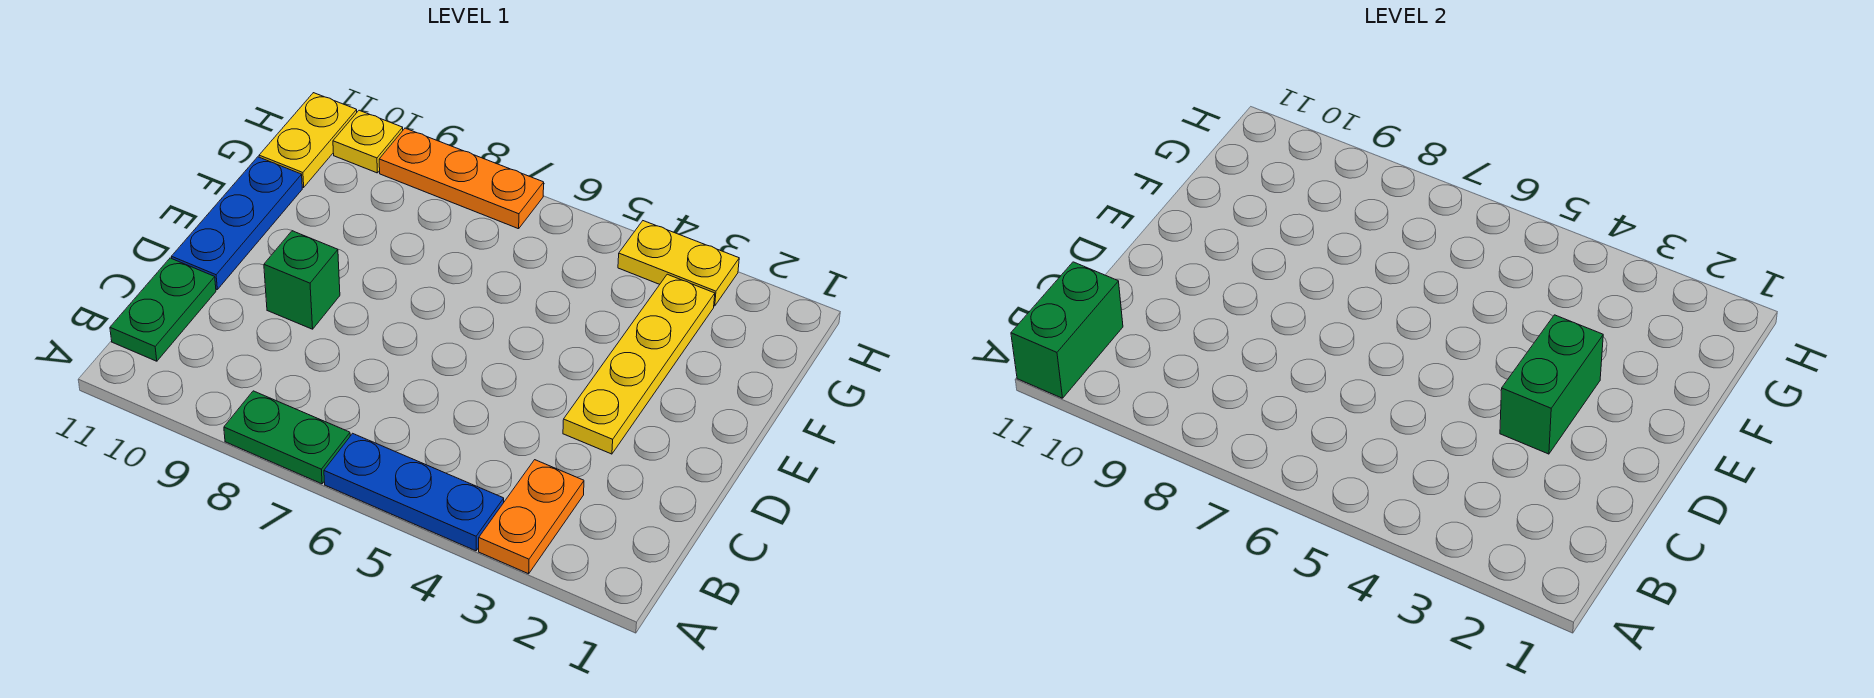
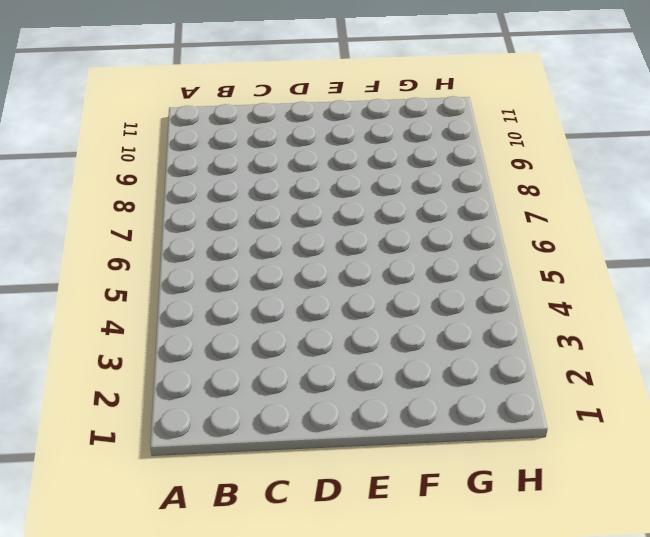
none -> orange plate A3:B3 level 1
none -> blue plate A4:A6 level 1
none -> green plate A7:A8 level 1

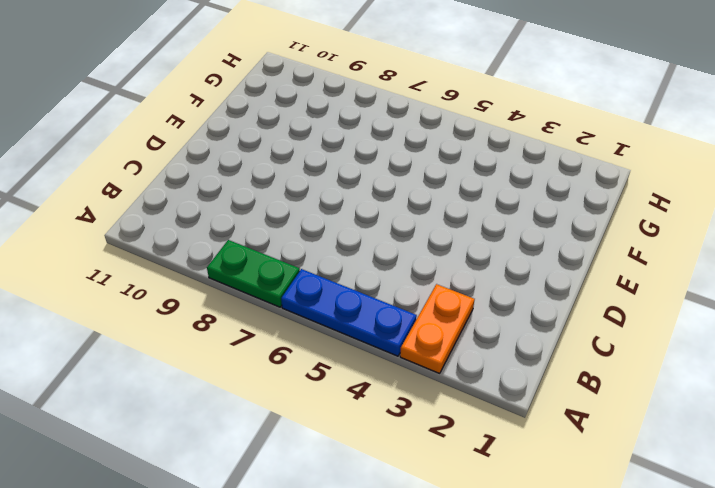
none -> green plate B11:C11 level 1
none -> yellow plate D3:G3 level 1
none -> green brick D9 level 1

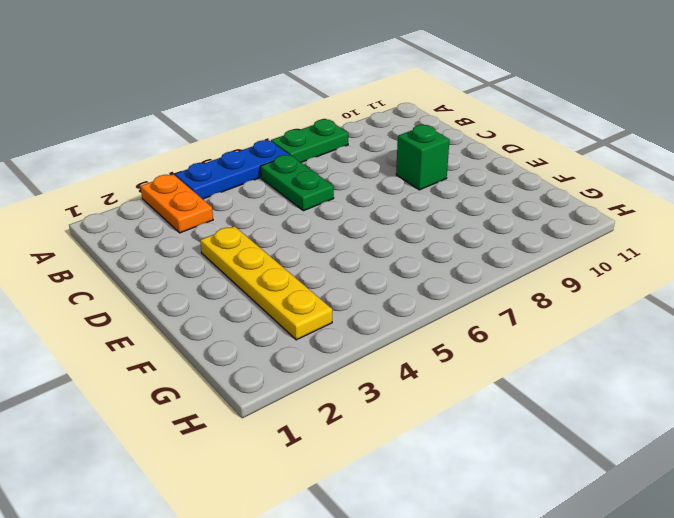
green plate B6:C6 level 1 -> green plate B11:C11 level 1
none -> blue plate D11:F11 level 1
none -> yellow plate G11:H11 level 1
none -> yellow plate H3:H4 level 1

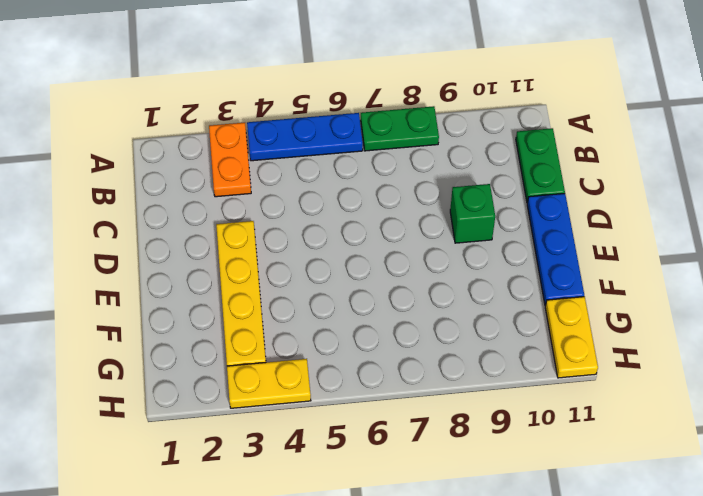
none -> orange plate H7:H9 level 1
none -> yellow plate H10 level 1
none -> green brick A11:B11 level 2

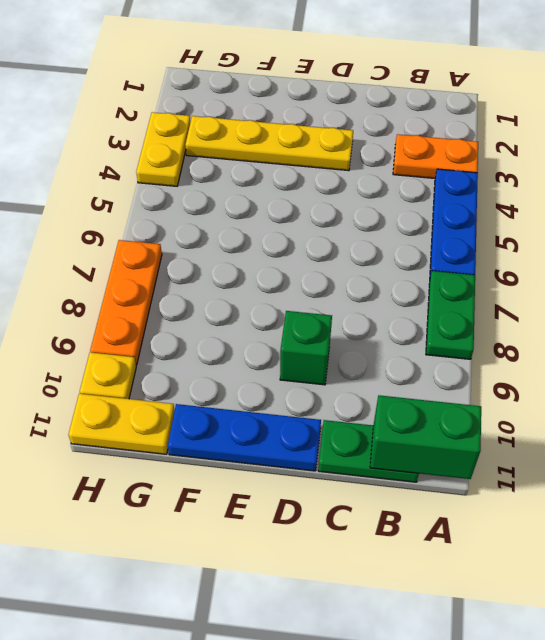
none -> green brick D3:E3 level 2

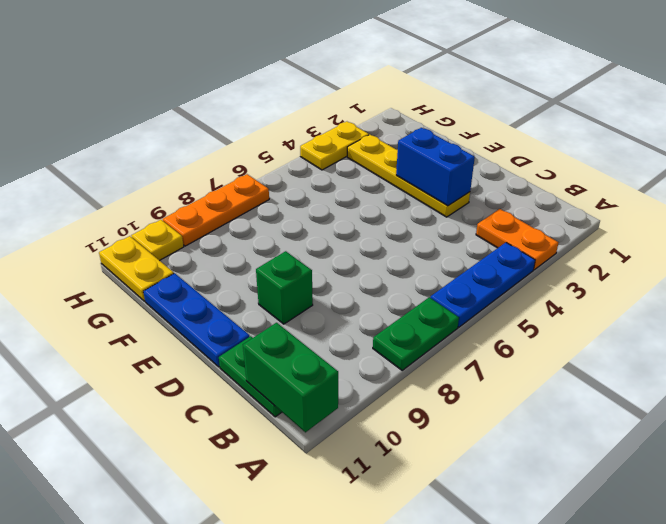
blue brick D3:E3 level 2 -> green brick D3:E3 level 2

